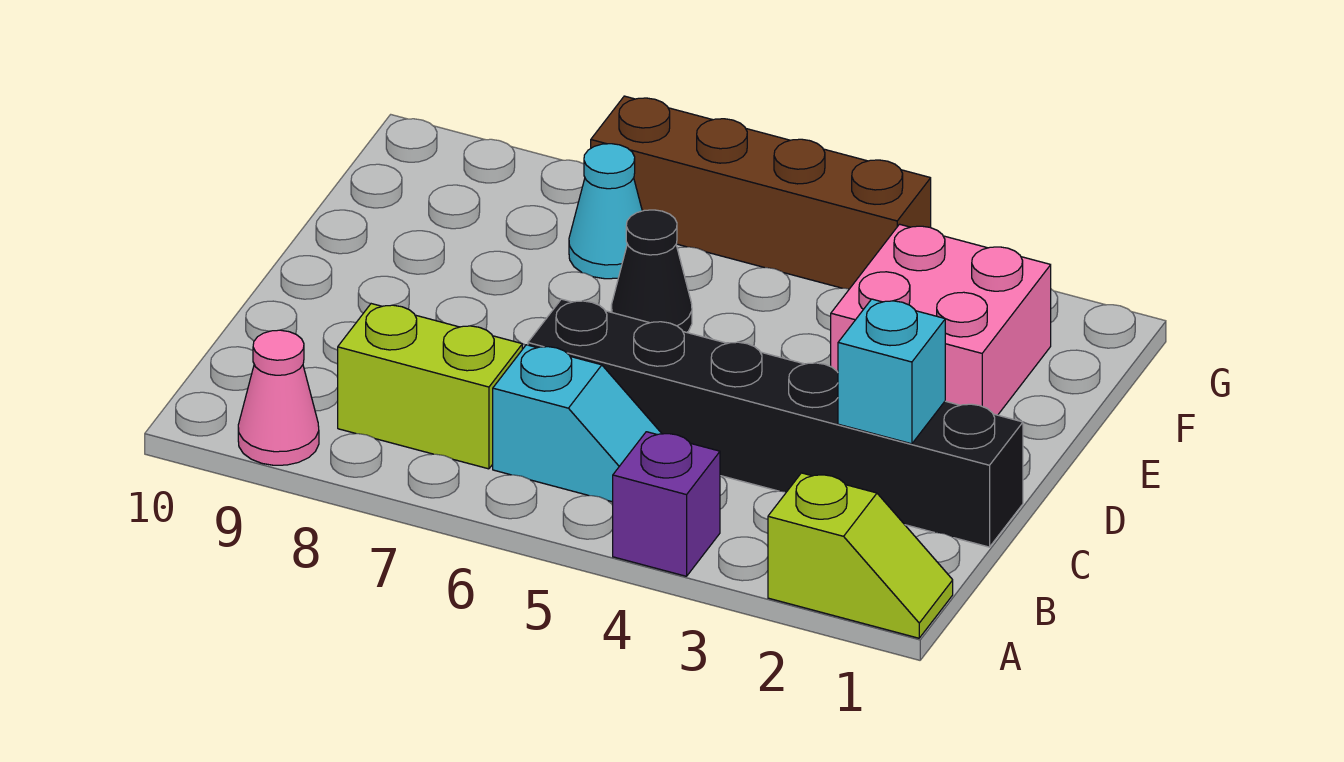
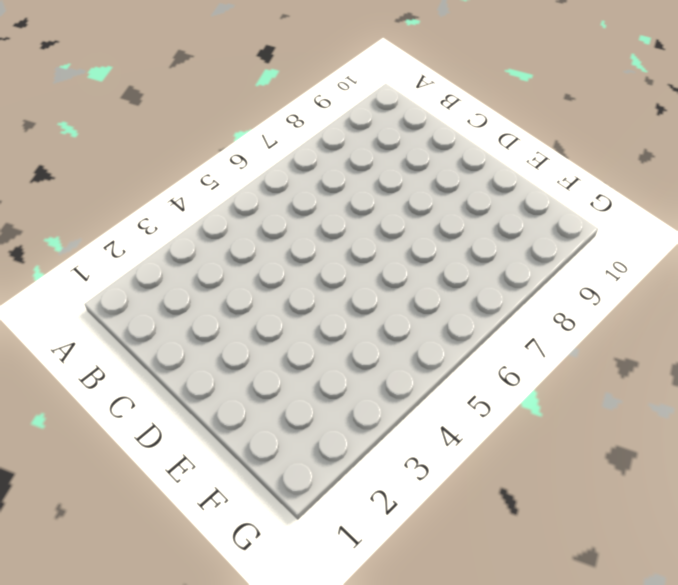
none -> lime slope A1:A2 level 1 top 2
none -> purple brick A4 level 1

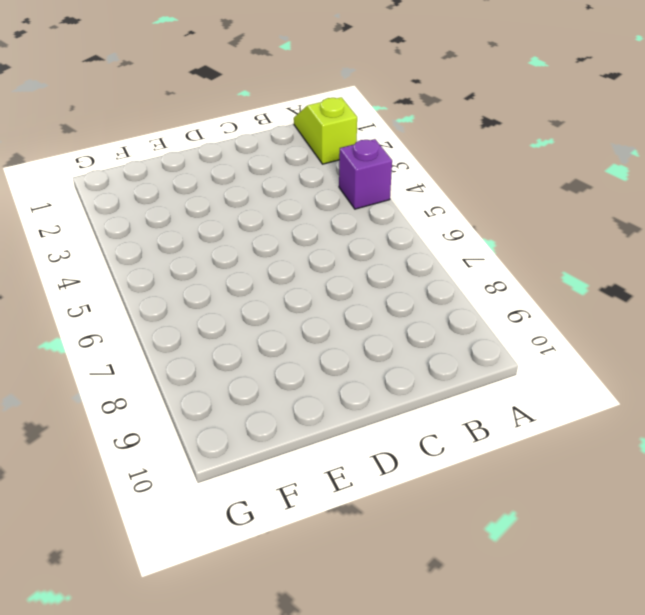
none -> pink cone A9 level 1
none -> cyan slope B5:B6 level 1 top 6

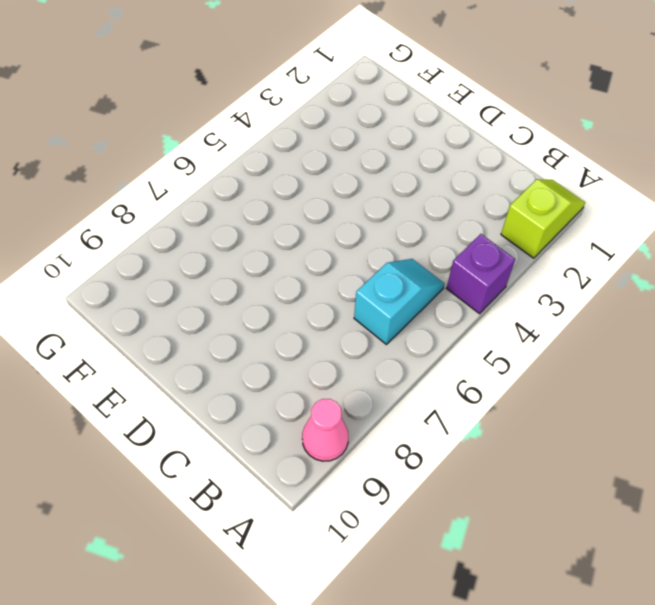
none -> lime brick B7:B8 level 1
none -> black brick C1:C6 level 1

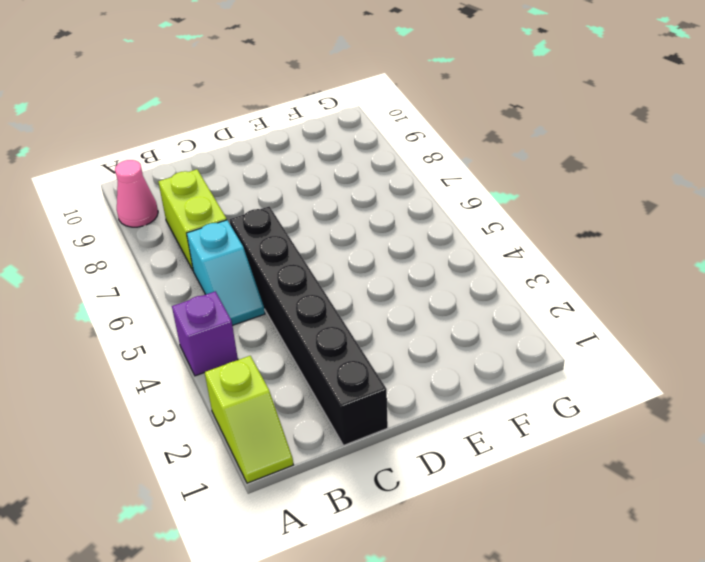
none -> pink brick E2:F3 level 1
none -> black cone E6 level 1

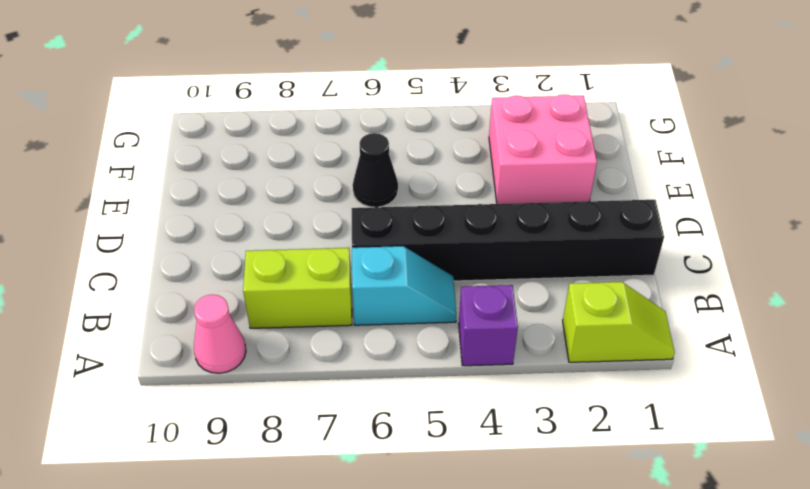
none -> cyan cone F7 level 1
none -> brown brick G4:G7 level 1

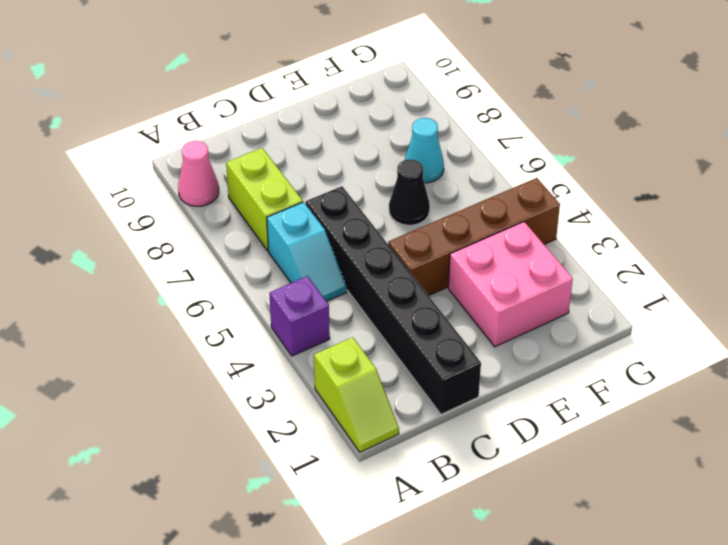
brown brick D4:G4 level 1 -> brown brick G4:G7 level 1
none -> cyan brick C2 level 2

